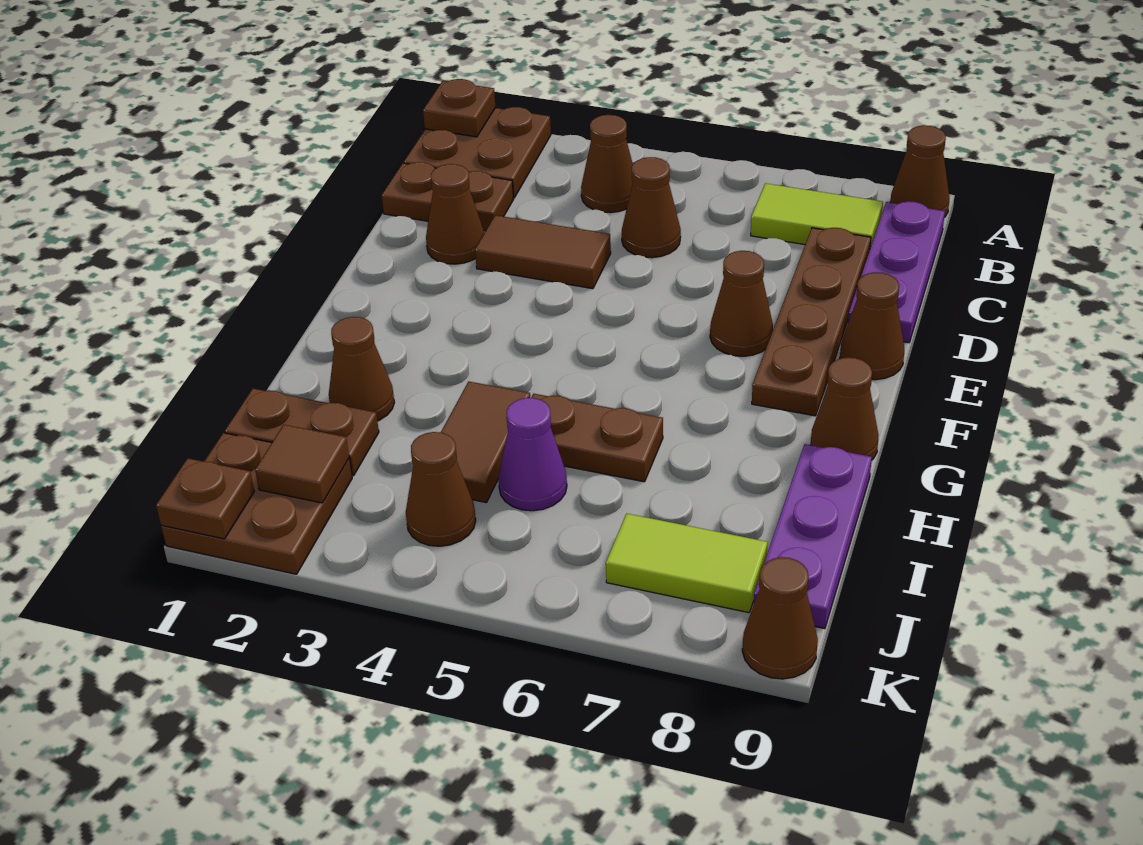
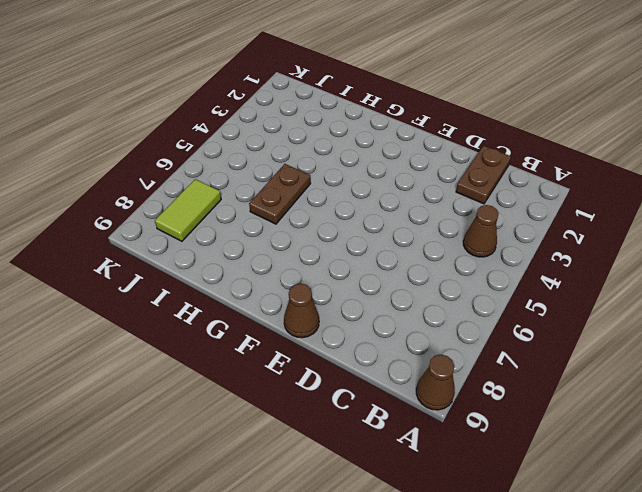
none -> brown plate A1:B2 level 1
none -> lime tile B7:B8 level 1
none -> purple plate B9:D9 level 1

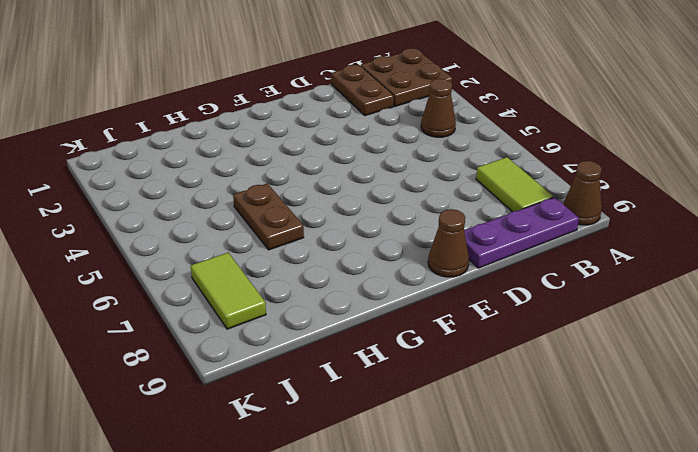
none -> brown cone C5 level 1
none -> brown plate C8:F8 level 1
none -> brown cone D2 level 1

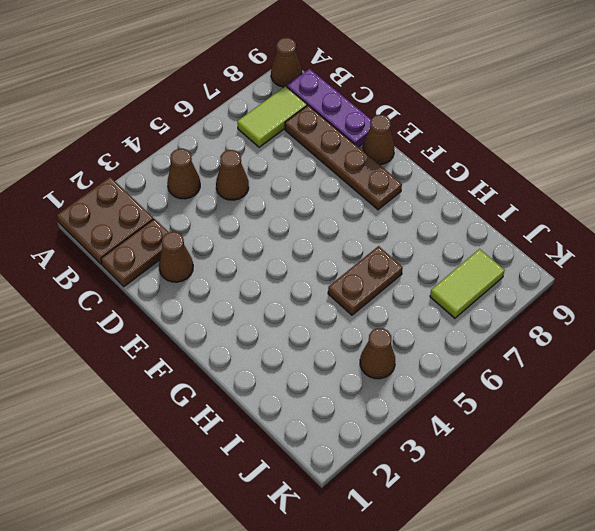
none -> brown tile D3:D4 level 1
none -> brown cone E7 level 1
none -> brown cone G9 level 1

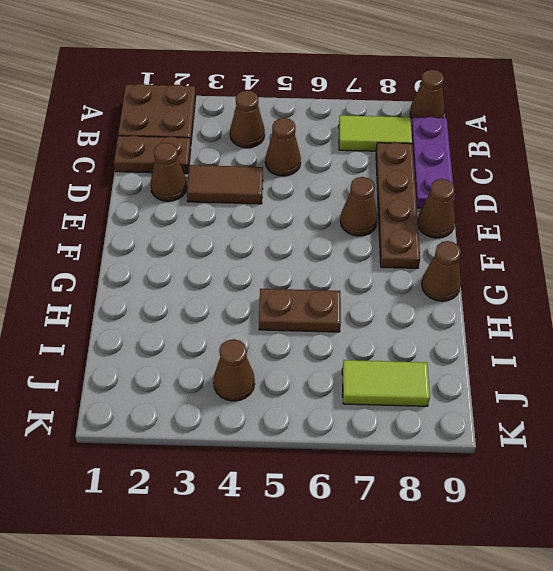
none -> brown cone H2 level 1
none -> brown tile H4:I4 level 1
none -> purple plate H9:J9 level 1

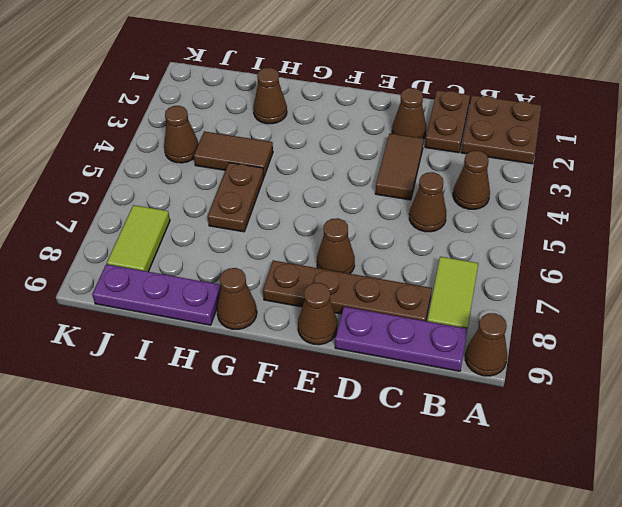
none -> brown plate I1:I2 level 1
none -> purple cone I5 level 1
none -> brown plate J1:K2 level 1

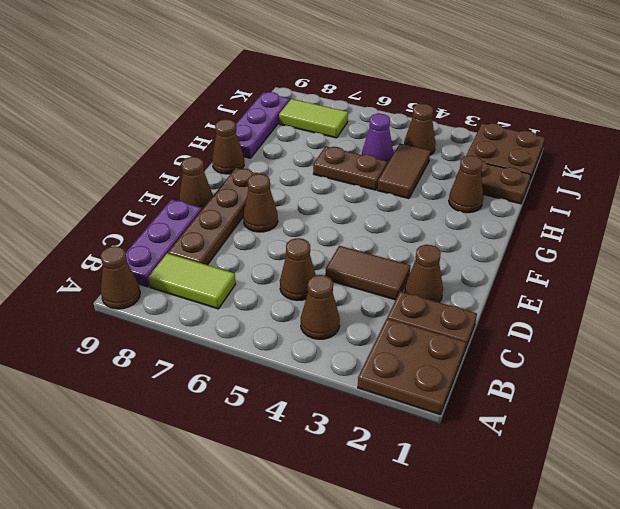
none -> brown cone K9 level 1
none -> brown plate A1 level 2
none -> brown tile J2 level 2

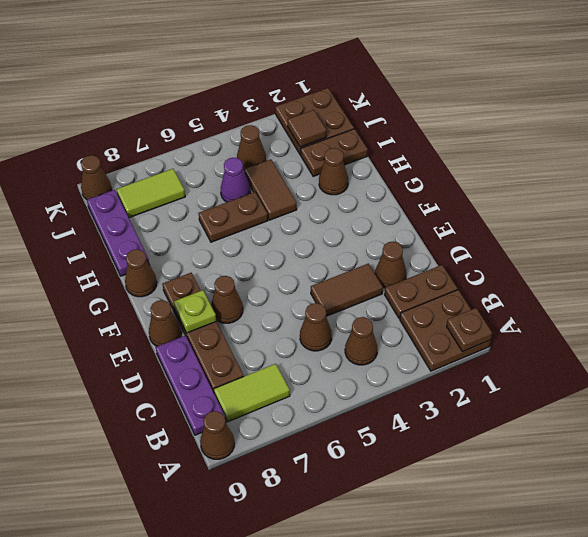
lime plate E8 level 2 -> none
none -> brown plate K1 level 2

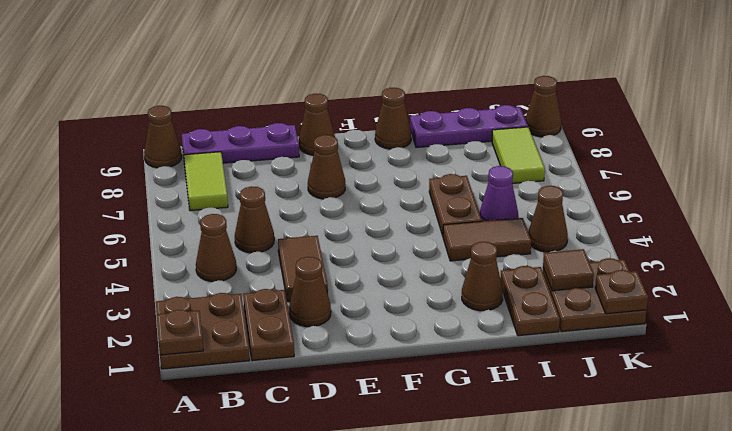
none -> brown plate C8:F8 level 1

